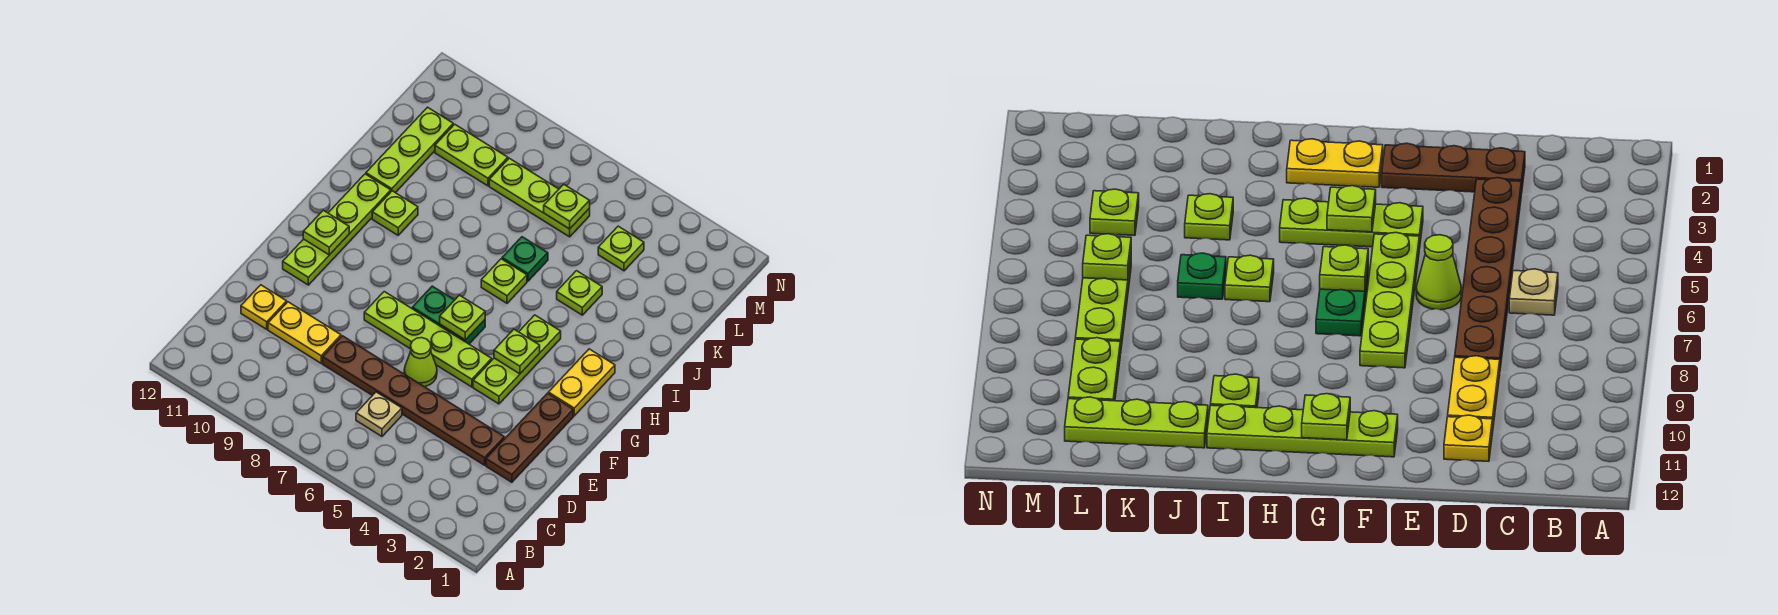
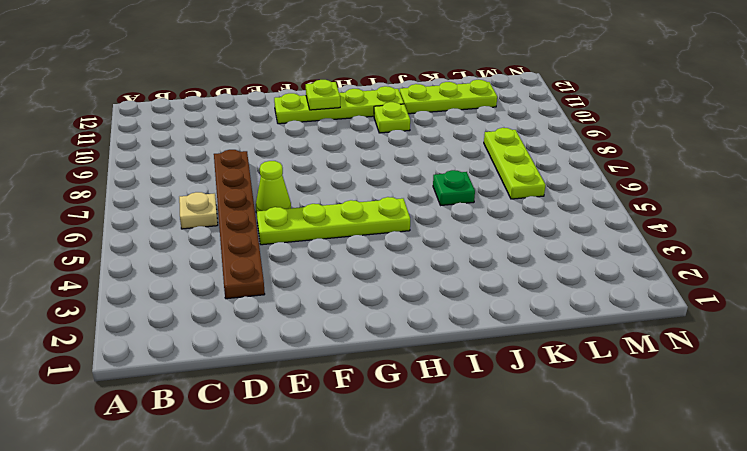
lime plate E5:H5 level 1 -> lime plate F5:F8 level 1
none -> brown plate D2:F2 level 1
none -> yellow plate D9:D10 level 1
none -> yellow plate D11 level 1

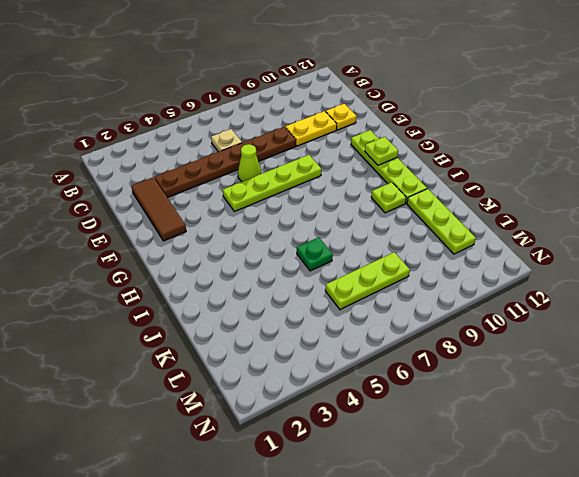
brown tile D2:F2 level 1 -> brown plate D2:F2 level 1
none -> lime plate F4:H4 level 1
none -> yellow plate G2:H2 level 1
none -> green plate G6:G7 level 1

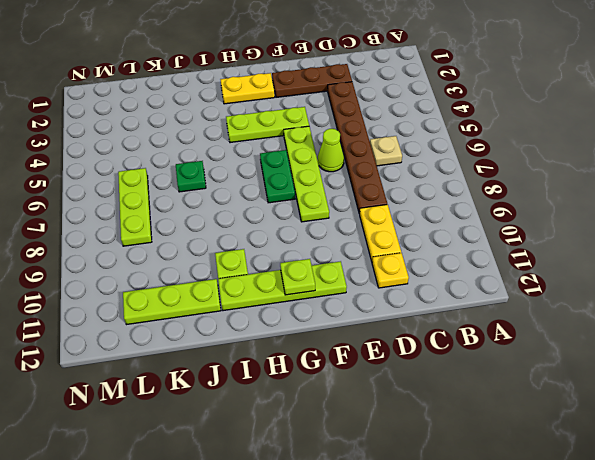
none -> lime plate I6 level 1
none -> lime plate J4 level 1
none -> lime plate L4 level 1

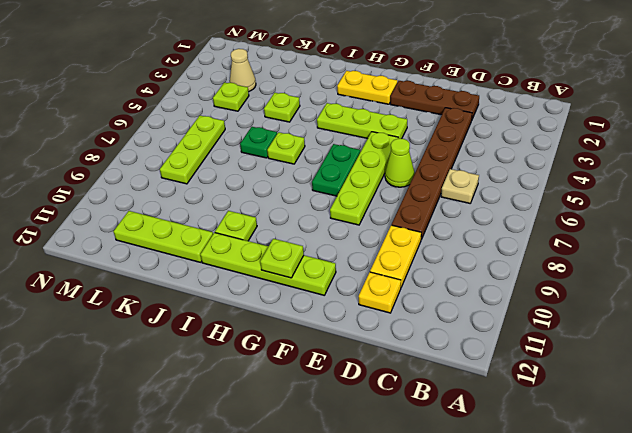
tan cone L3 level 1 -> none
none -> lime plate L9:L10 level 1
none -> lime plate G4 level 2
none -> lime plate G6 level 2

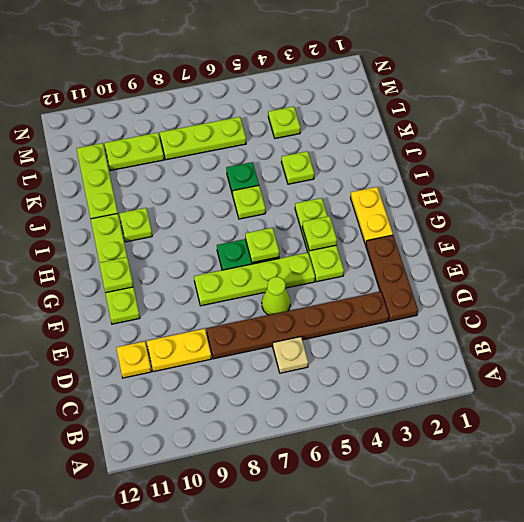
none -> lime plate L6 level 2

